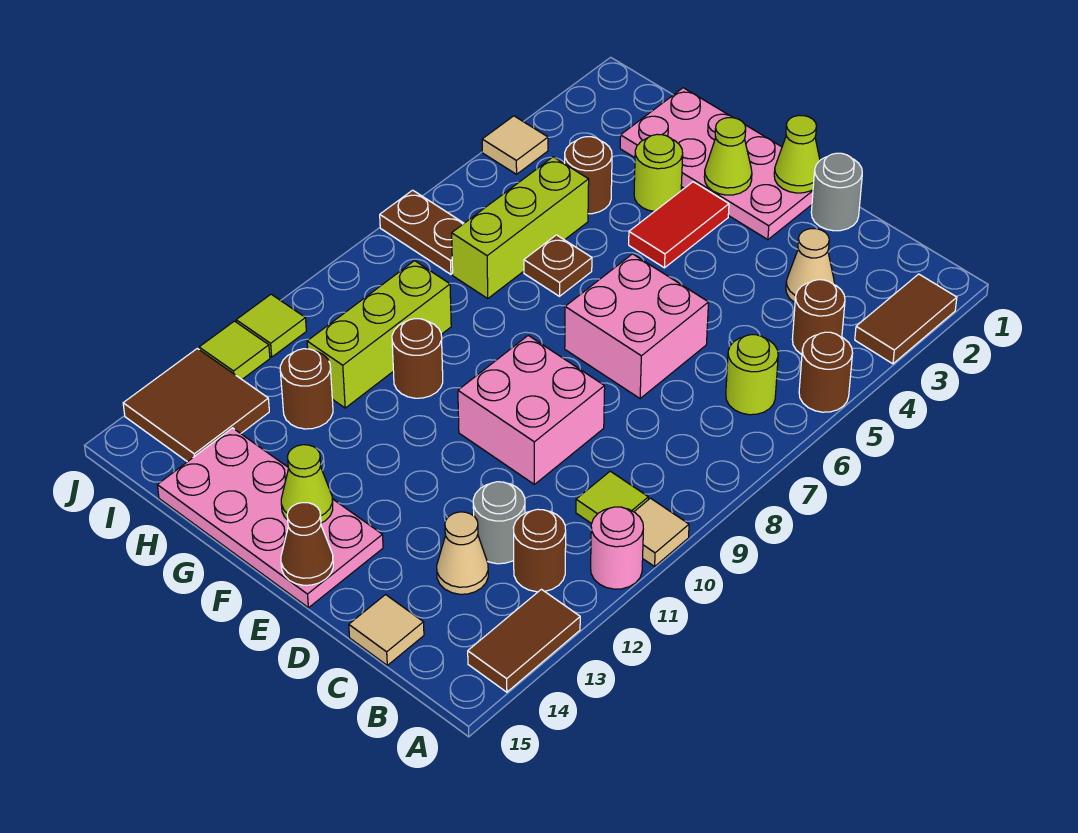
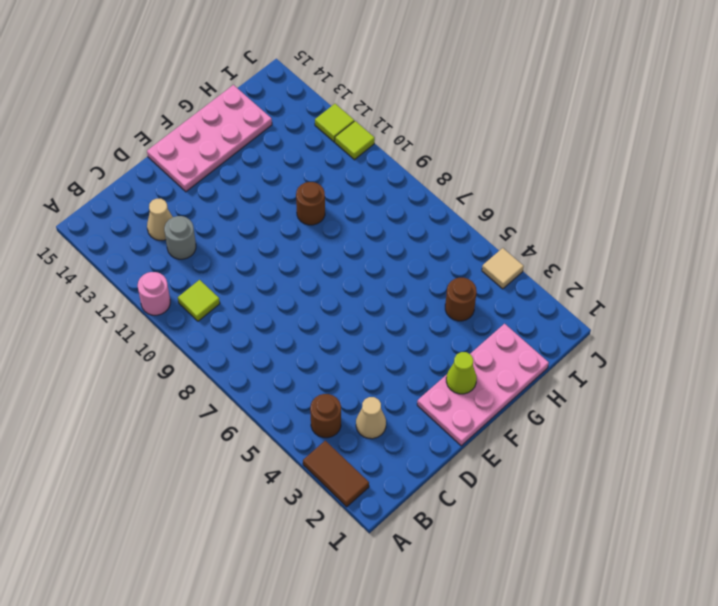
none -> brown round brick A5 level 1
none -> tan tile A10 level 1
none -> brown tile A13:A14 level 1
none -> lime round brick B6 level 1

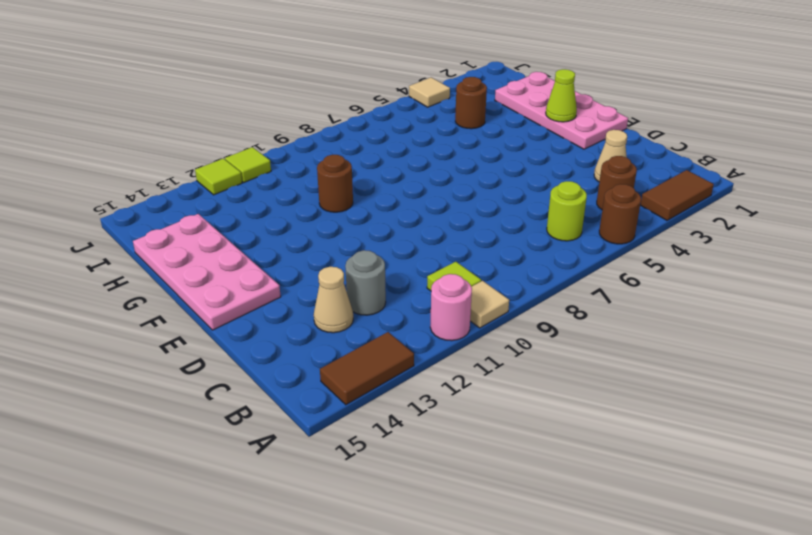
none -> brown round brick B12 level 1
none -> tan tile C15 level 1
none -> grey round brick D1 level 1
none -> pink brick D6:E7 level 1

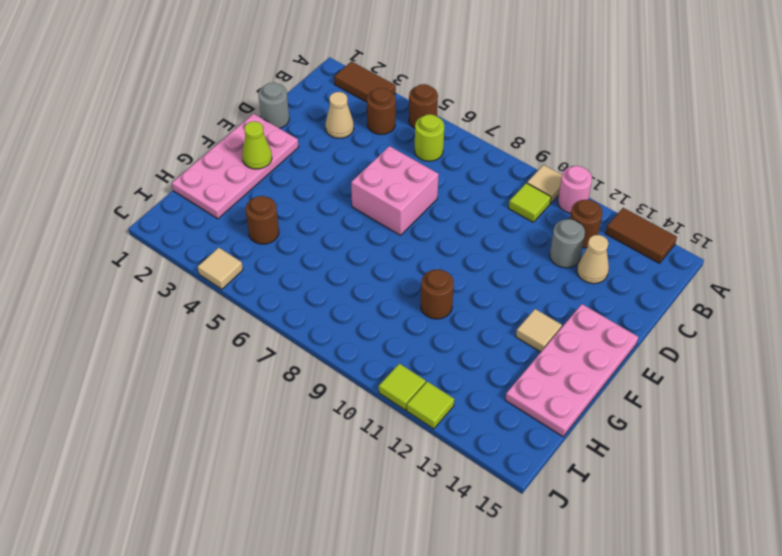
tan tile F13 level 1 -> tan tile C15 level 1
none -> pink brick D9:E10 level 1
none -> red tile F3:F4 level 1
none -> lime round brick G3 level 1
none -> brown plate G6 level 1

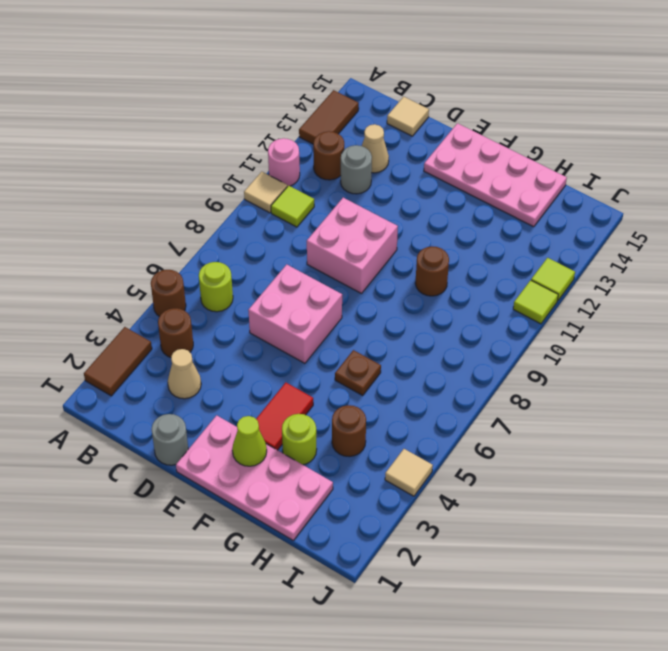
none -> lime brick H5:H7 level 1
none -> lime brick H9:H11 level 1
none -> brown round brick H12 level 1
none -> brown plate I7:J7 level 1

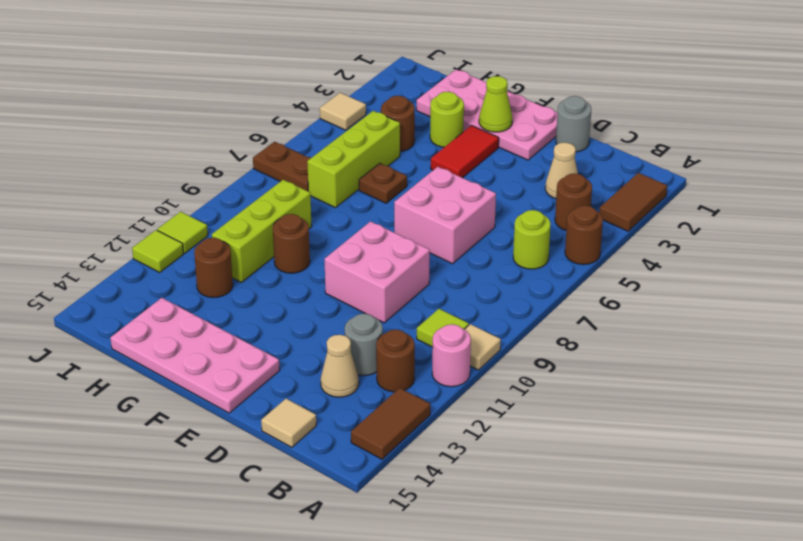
none -> brown tile I13:J14 level 1
none -> lime cone E1 level 2
none -> brown cone E15 level 2
none -> lime cone F14 level 2

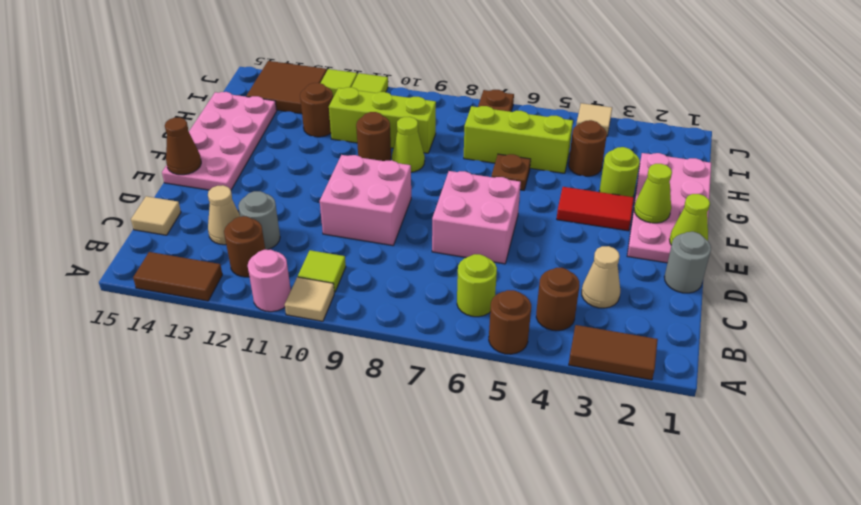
lime cone G9 level 1 -> lime cone F14 level 2

